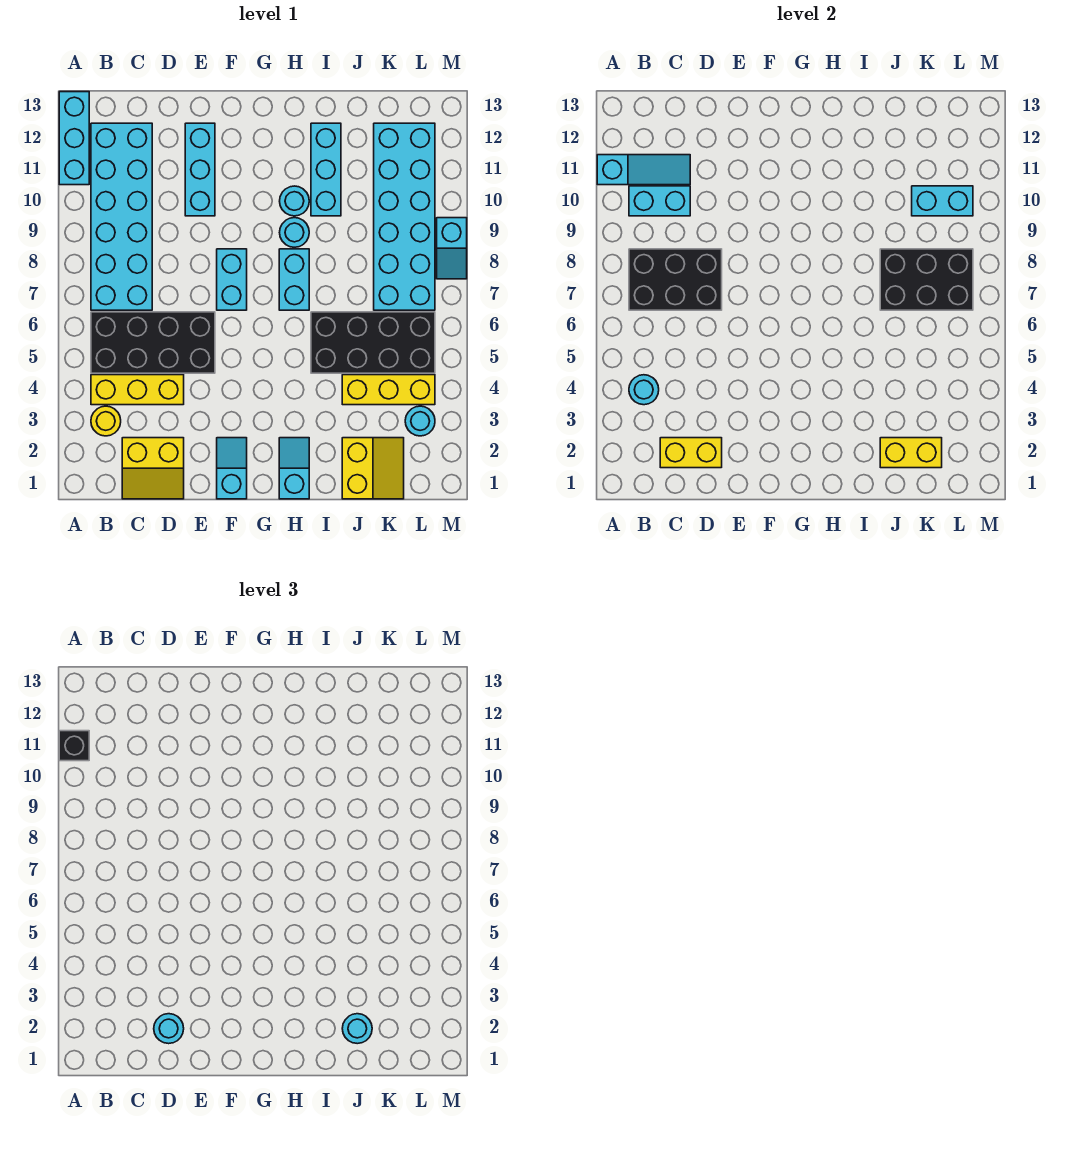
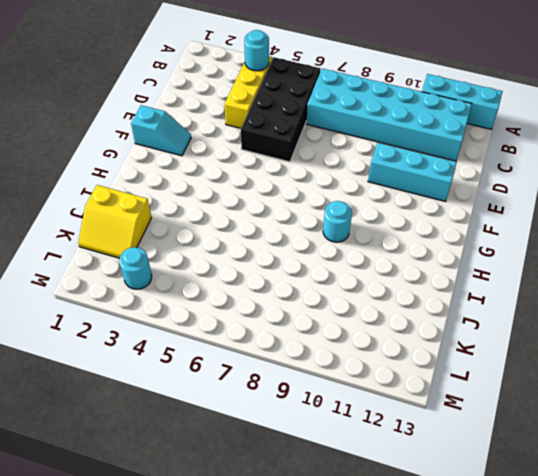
none -> yellow round brick B3 level 1
none -> yellow slope C1:D2 level 1 top 2
none -> cyan brick F7:F8 level 1
none -> cyan slope H1:H2 level 1 top 1

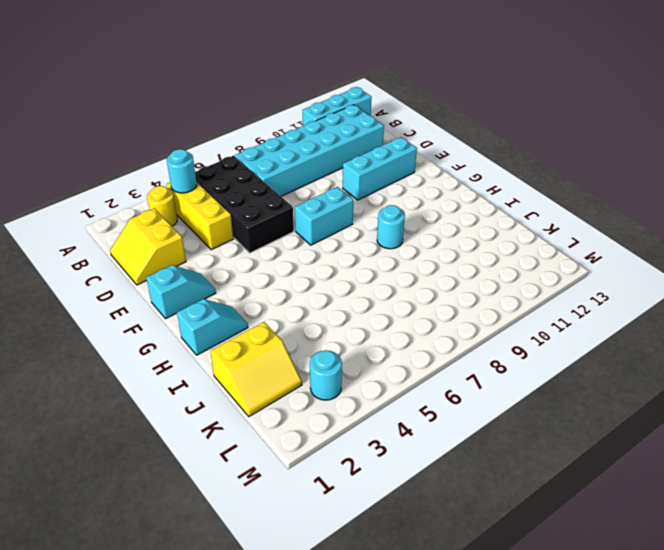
none -> cyan brick H7:H8 level 1
none -> cyan round brick H10 level 1
none -> black brick I5:L6 level 1
none -> cyan brick I10:I12 level 1

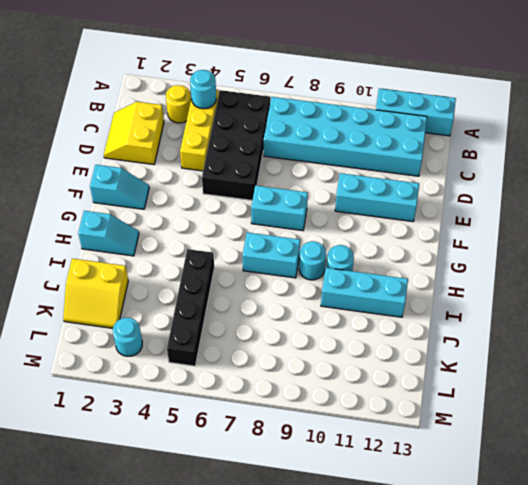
black brick I5:L5 level 1 -> black brick I5:L6 level 1
none -> yellow brick J4:L4 level 1
none -> cyan brick K7:L12 level 1
none -> cyan slope M8:M9 level 1 top 9
none -> cyan slope A11:C11 level 2 top A

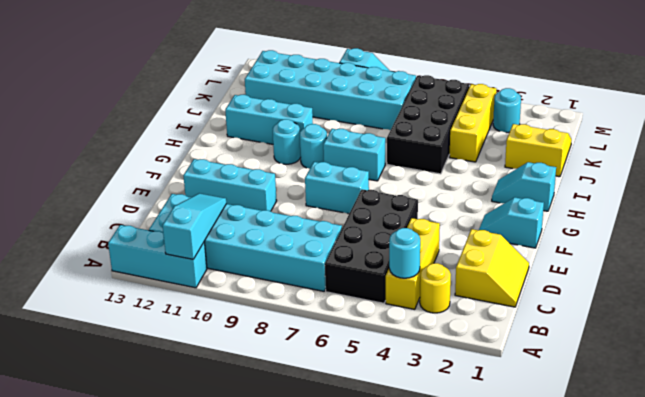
none -> black brick B7:D8 level 2
none -> cyan brick B10:C10 level 2
none -> yellow brick C2:D2 level 2
none -> yellow brick J2:K2 level 2

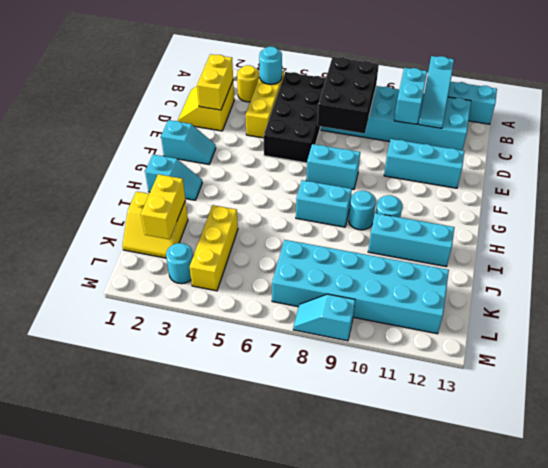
none -> black brick I5:L6 level 1
none -> black brick J7:L8 level 2
none -> cyan brick K10:L10 level 2
none -> black brick A11 level 3

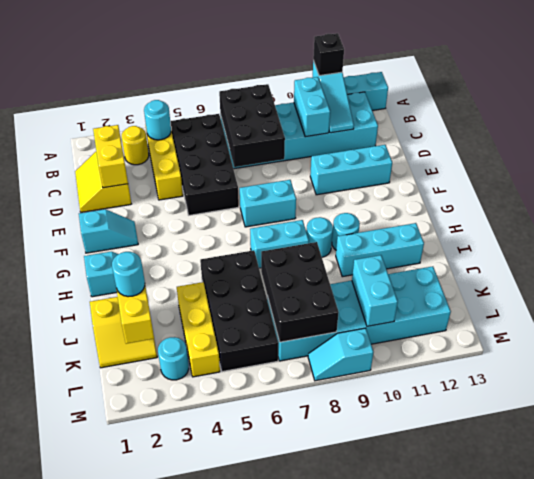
none -> cyan round brick D2 level 3

